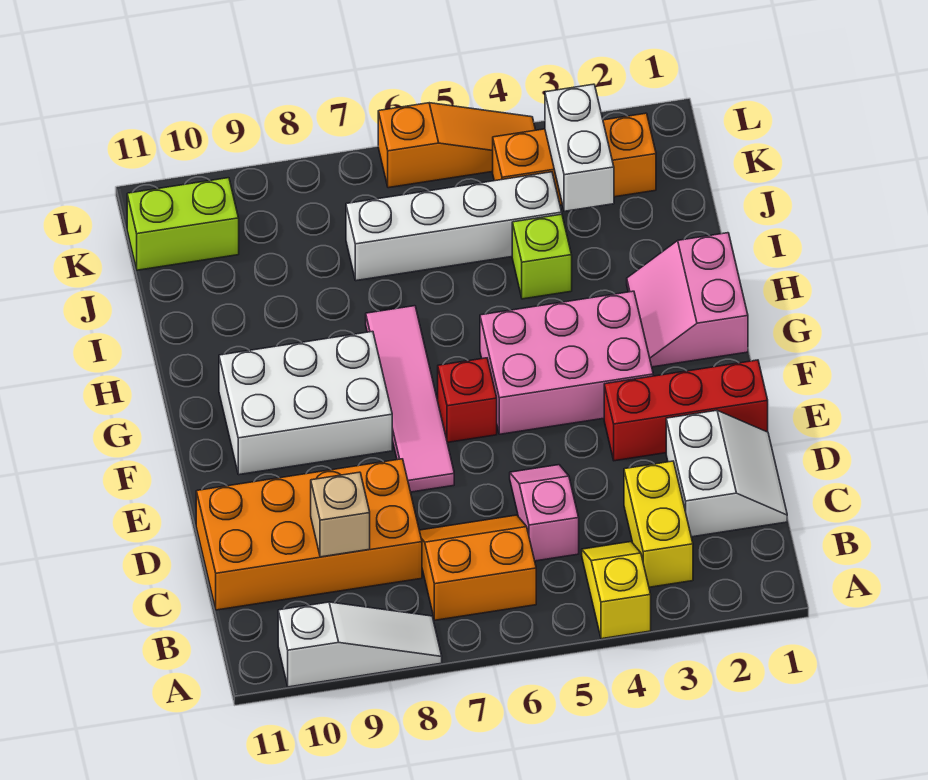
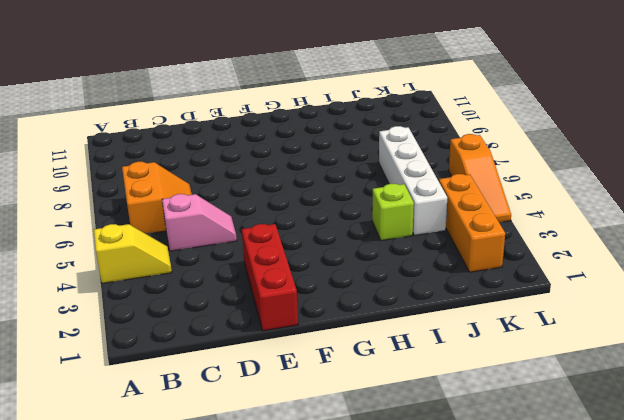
none -> white slope A8:A10 level 1 top 10
none -> yellow brick B3:C3 level 1
none -> white slope C1:D2 level 1 top 2

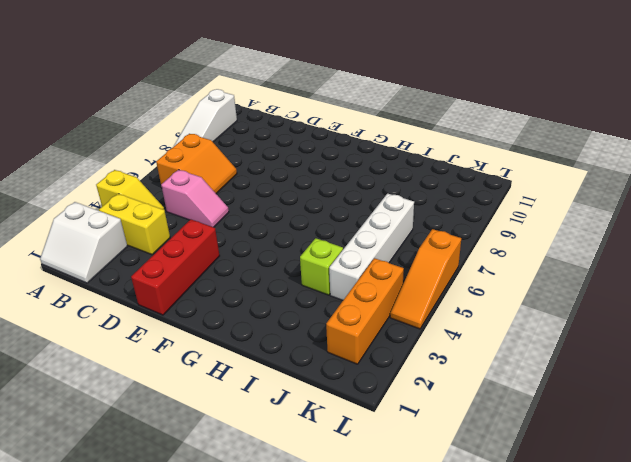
white slope A1:B2 level 1 top 2 -> white slope C1:D2 level 1 top 2
none -> orange brick C8:D11 level 1
none -> pink tile E7:H7 level 1
none -> pink brick F3:G5 level 1

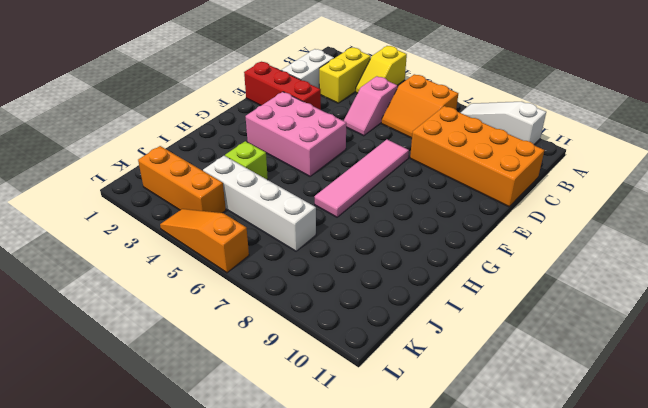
none -> red brick F6 level 1
none -> white brick F8:G10 level 1
none -> pink slope G1:H2 level 1 top 1

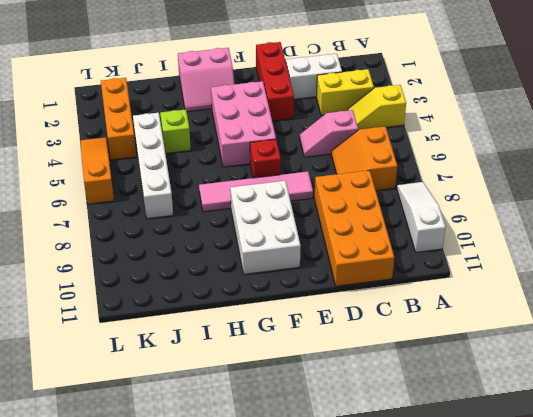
none -> lime brick K10:K11 level 1
none -> tan brick C9 level 2
none -> white brick J3:K3 level 2

